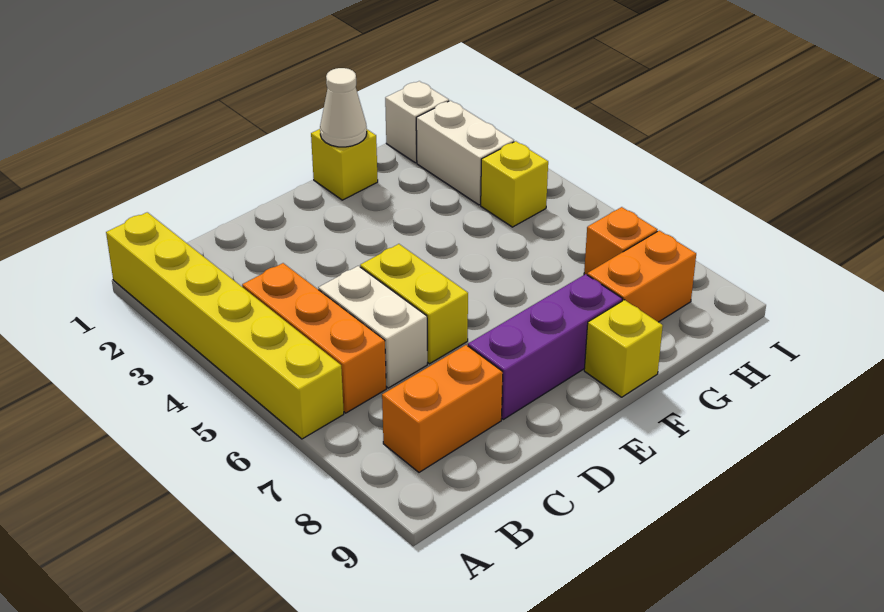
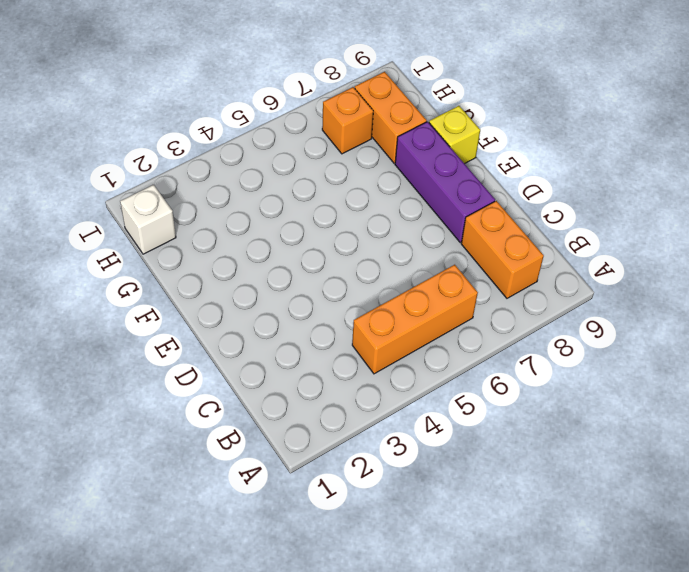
none -> yellow brick A1:A6 level 1
none -> white brick C5:C6 level 1
none -> yellow brick D5:D6 level 1

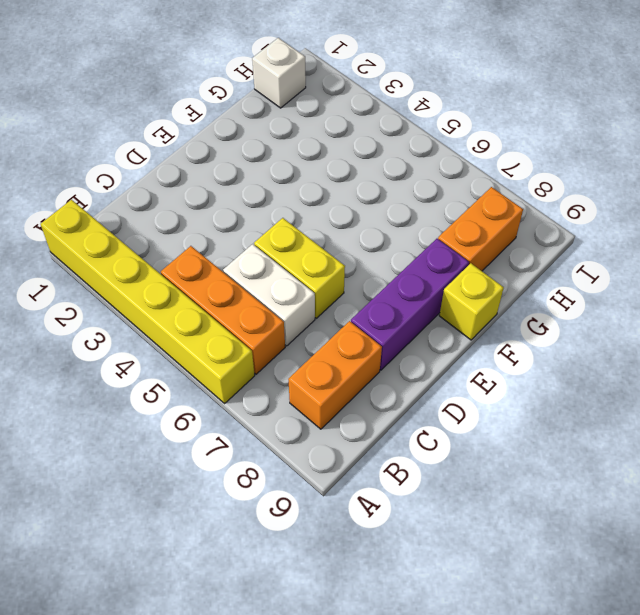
none -> yellow brick F1 level 1
none -> white brick H2:H3 level 1
none -> yellow brick H4 level 1

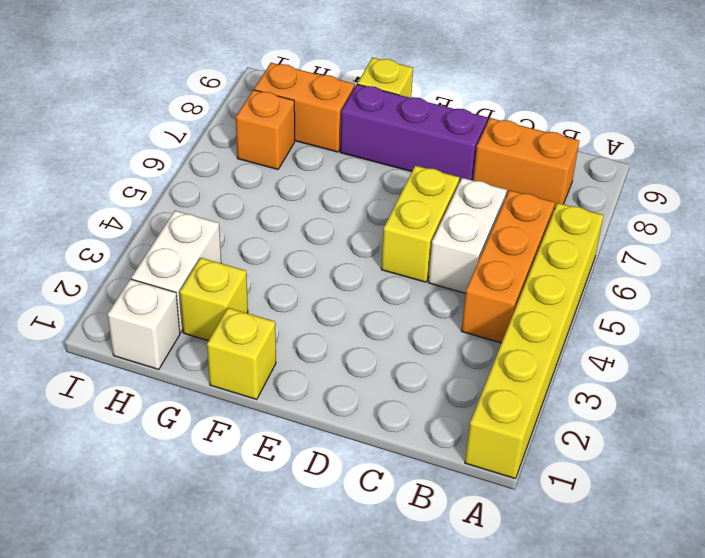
yellow brick G2 level 1 -> yellow brick H4 level 1
none -> white cone F1 level 2

